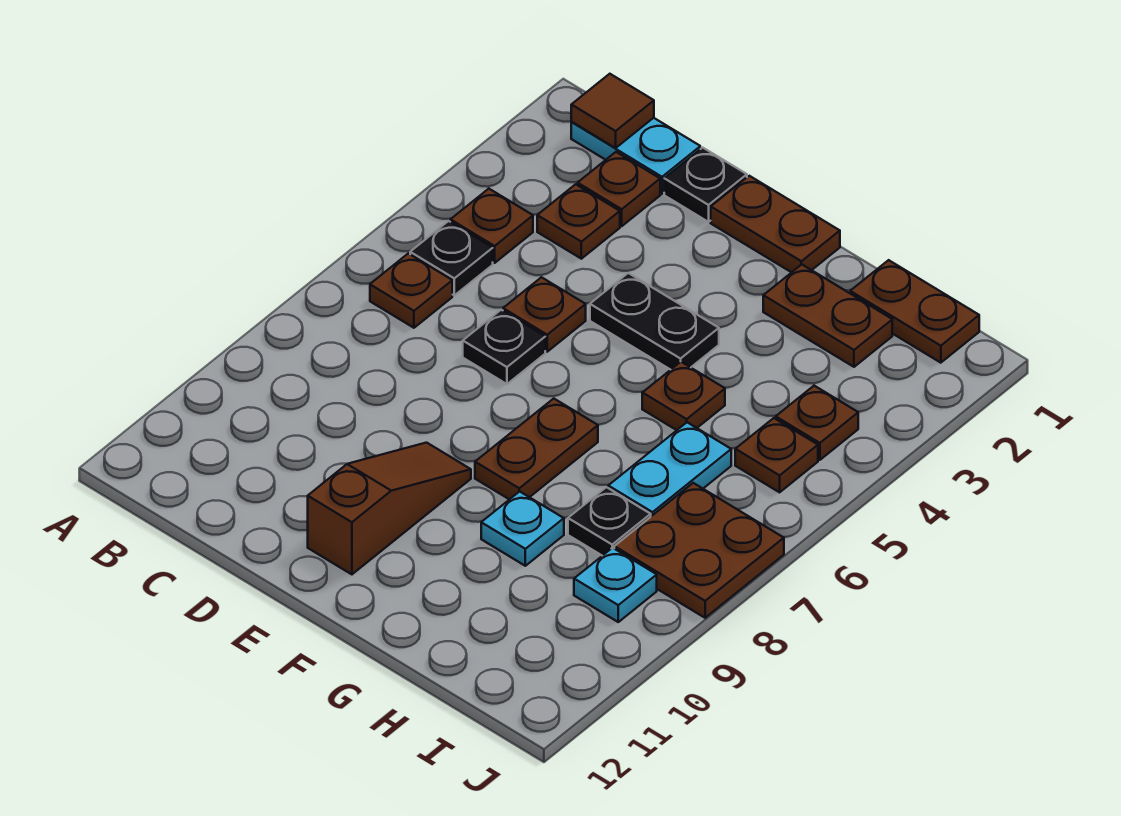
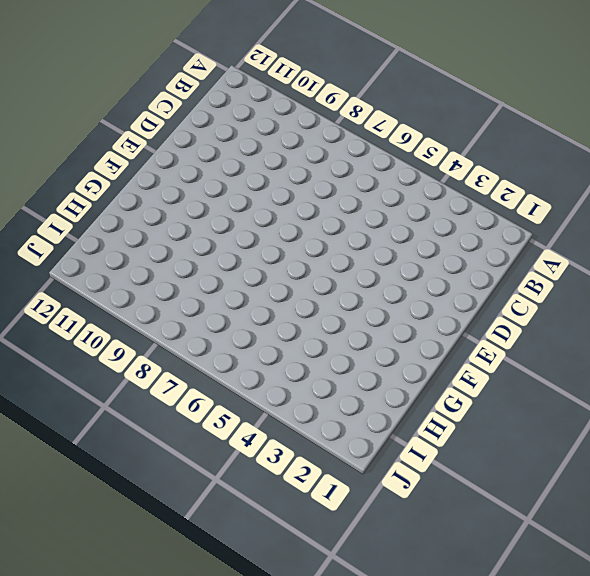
none -> cyan plate B1:C1 level 1
none -> brown plate B4 level 1
none -> black plate B5 level 1

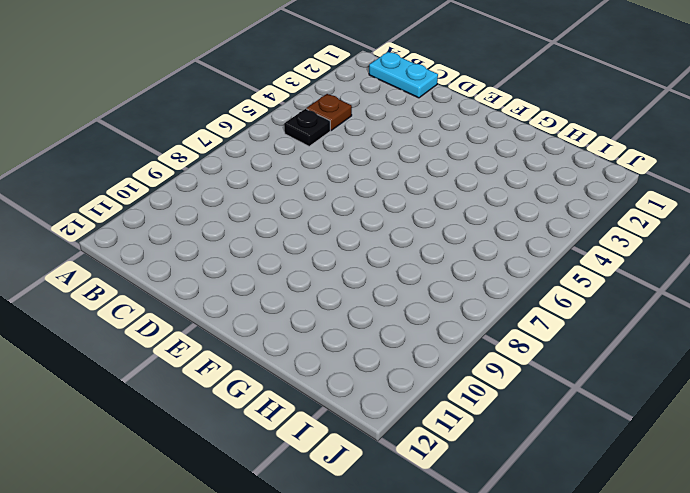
none -> brown plate B6 level 1
none -> brown plate C2 level 1
none -> brown plate C3 level 1

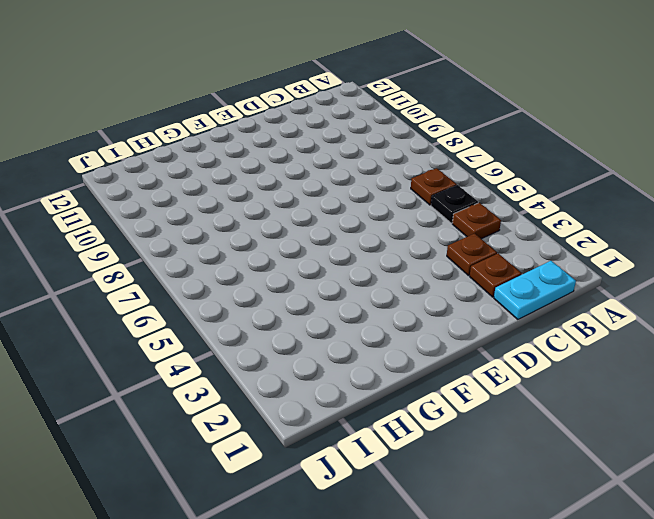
none -> black plate D1 level 1
none -> brown plate D5 level 1
none -> black plate D6 level 1

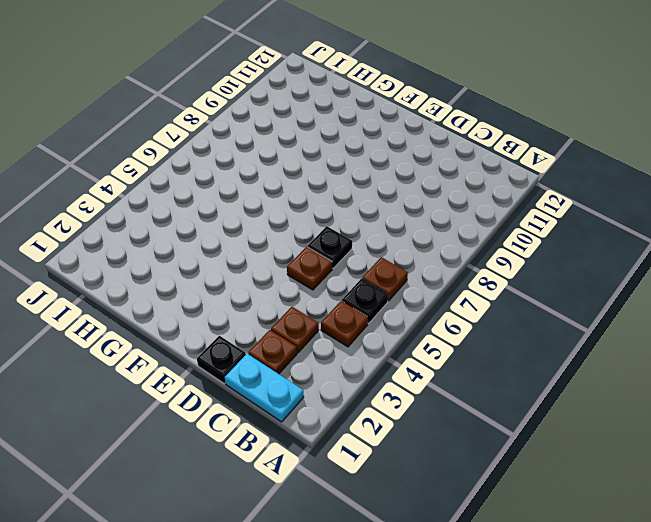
none -> brown plate E1:F1 level 1
none -> black plate E4:F4 level 1
none -> brown slope E9:E11 level 1 top 11

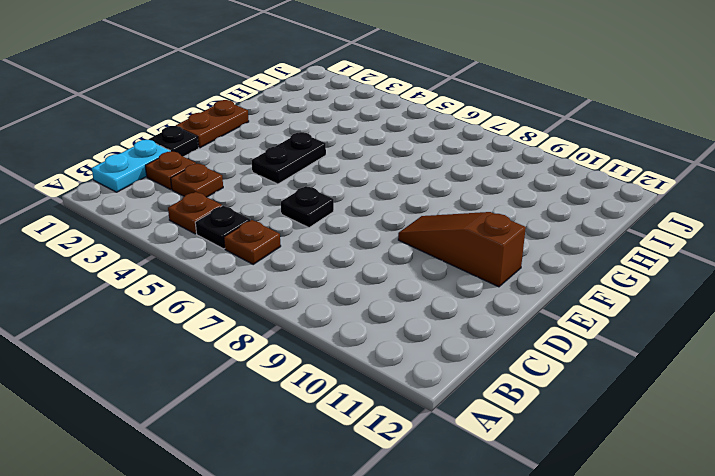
none -> brown plate D5 level 1
none -> brown plate F7:F8 level 1
none -> brown plate G2:H2 level 1

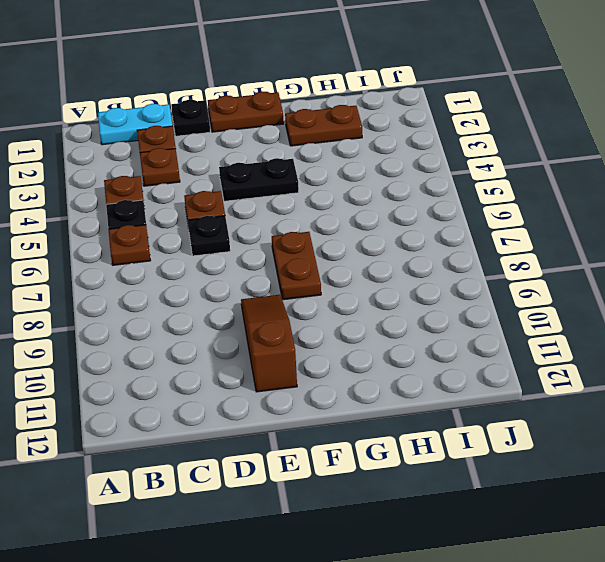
none -> brown plate G5 level 1
none -> cyan plate G9 level 1
none -> brown plate H1:I1 level 1

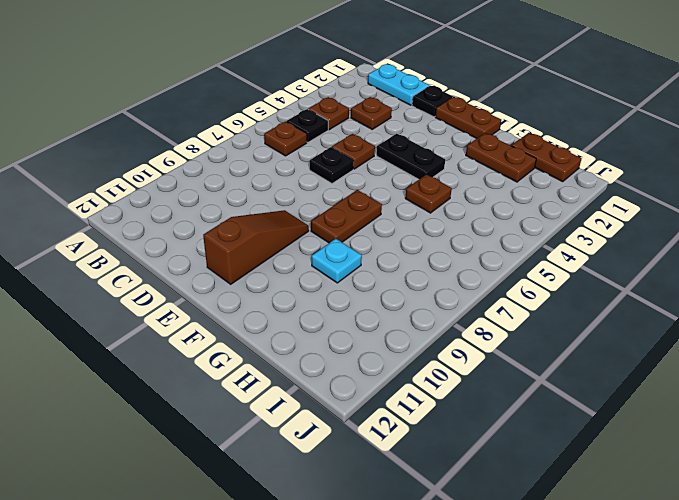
none -> brown plate C2 level 1
none -> cyan plate H6:H7 level 1
none -> black plate H8 level 1

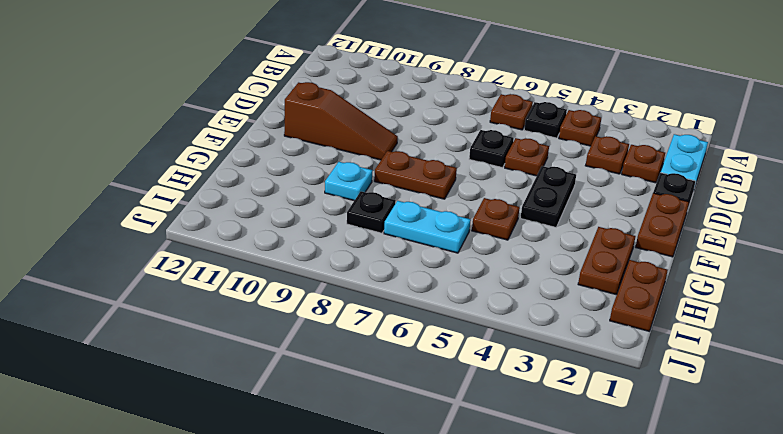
none -> brown plate I4 level 1
none -> brown plate I5 level 1
none -> brown plate I7:J8 level 1

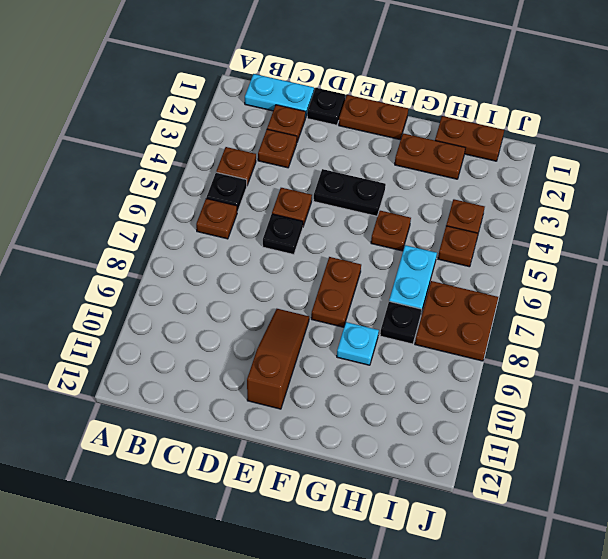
none -> cyan plate I9 level 1
none -> brown tile B1 level 2

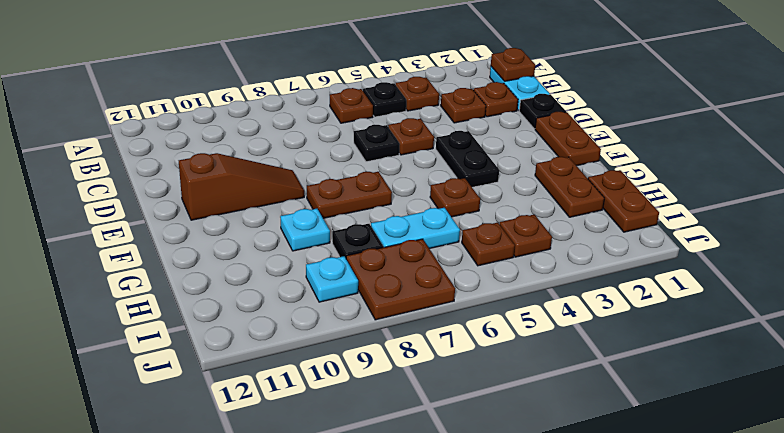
brown plate B1 level 2 -> brown tile B1 level 2

